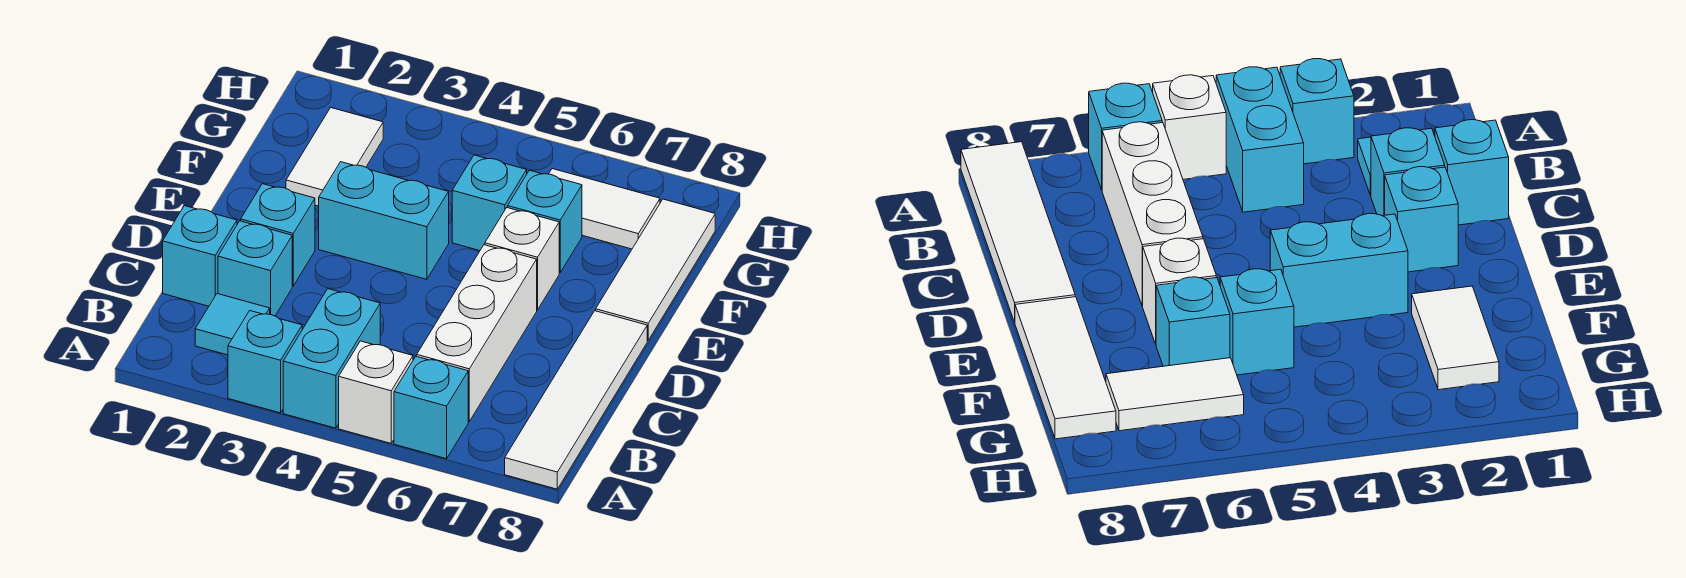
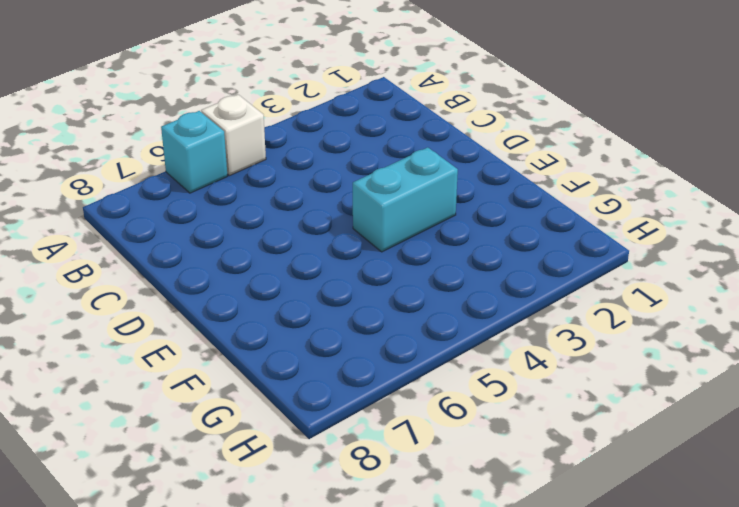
none -> cyan brick A3 level 1
none -> cyan brick A4:B4 level 1
none -> white tile A8:D8 level 1

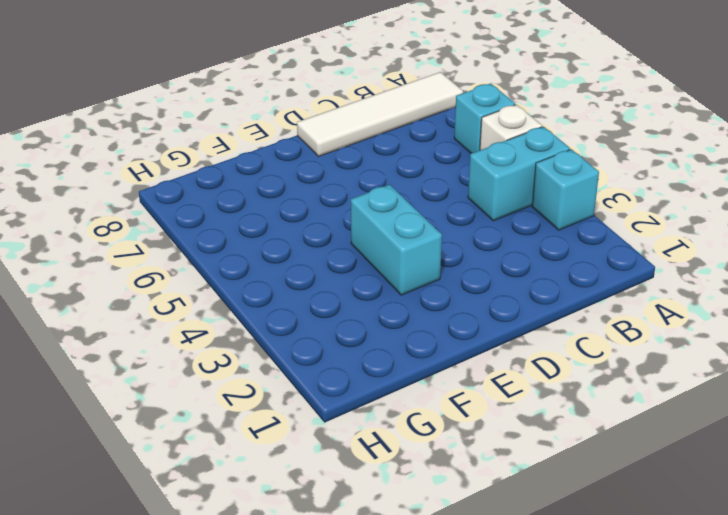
none -> cyan tile B2 level 1
none -> white brick B6:D6 level 1
none -> cyan brick C1 level 1

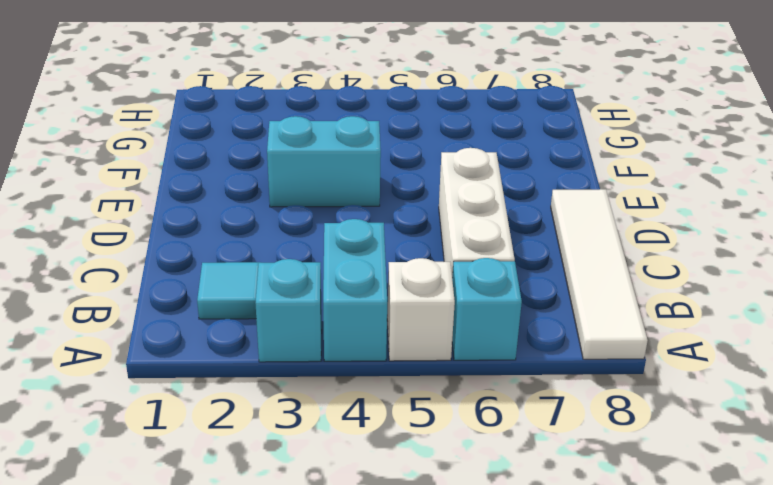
none -> cyan brick C1 level 1
none -> cyan brick C2 level 1
none -> cyan brick D2 level 1

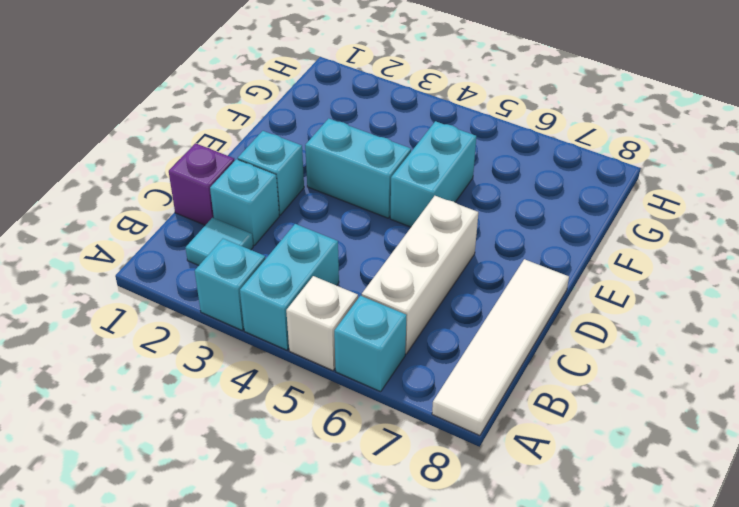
purple brick C1 level 1 -> cyan brick C1 level 1
cyan brick E5:F5 level 1 -> cyan brick F5 level 1
none -> white brick E6 level 1
none -> white tile E8:G8 level 1
none -> white tile F2:G2 level 1

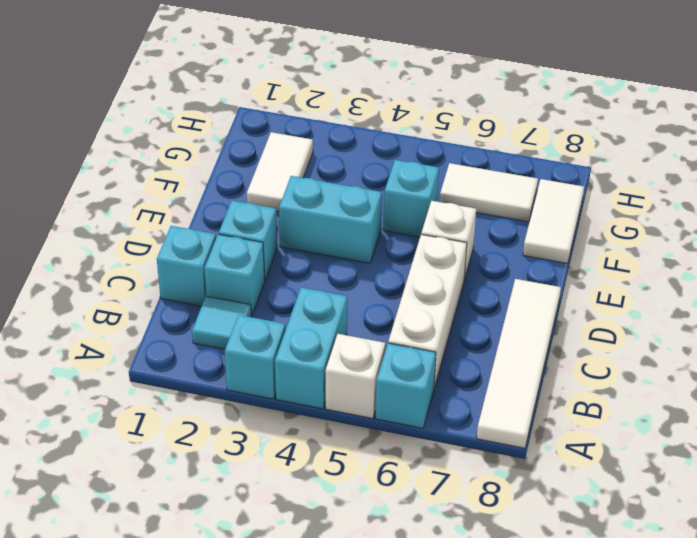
white tile F8:G8 level 1 -> white tile E8:G8 level 1
none -> cyan brick F6 level 1

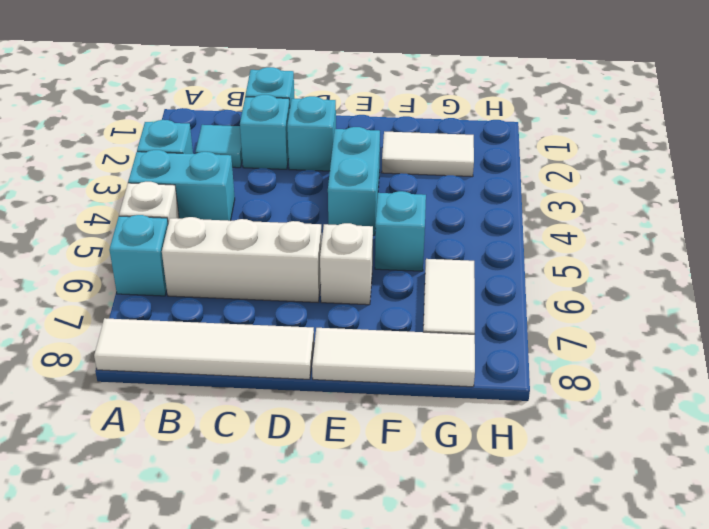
none -> cyan brick F6 level 1

